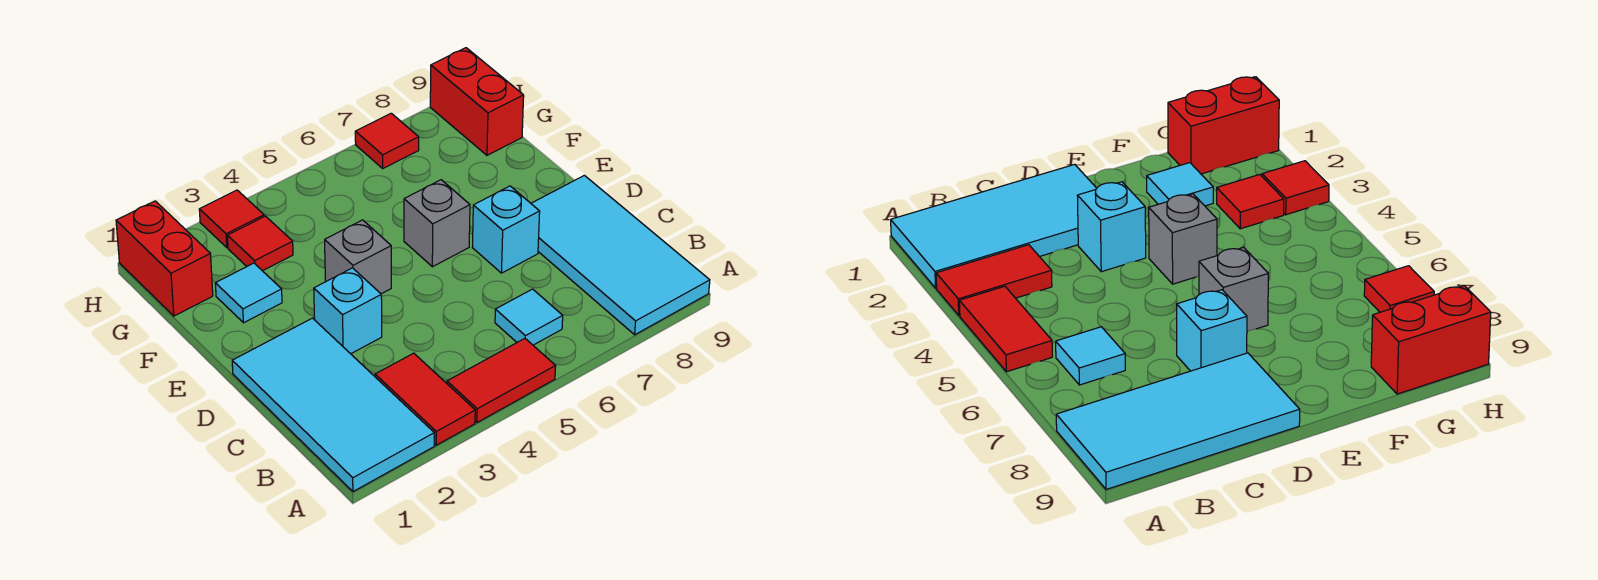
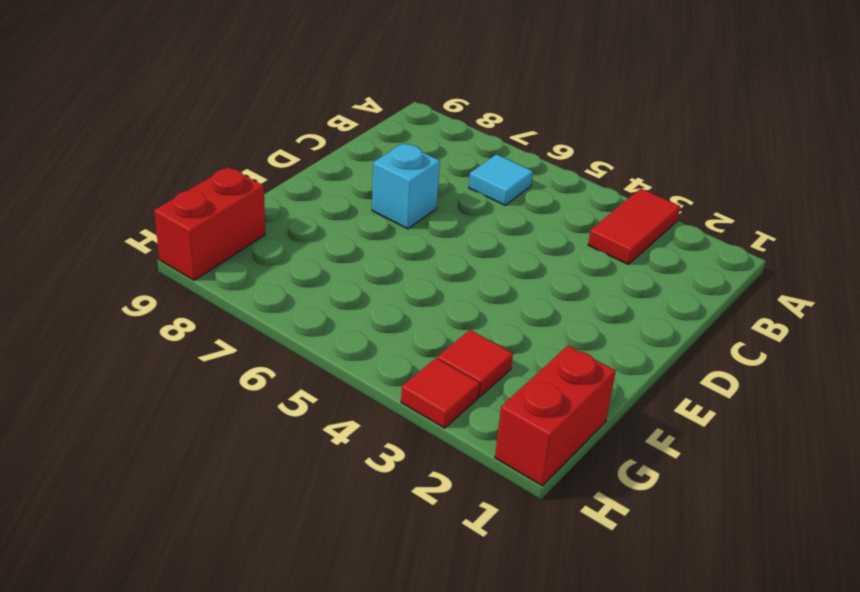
none -> cyan tile A1:D2 level 1
none -> red tile A4:A5 level 1
none -> cyan tile A8:D9 level 1

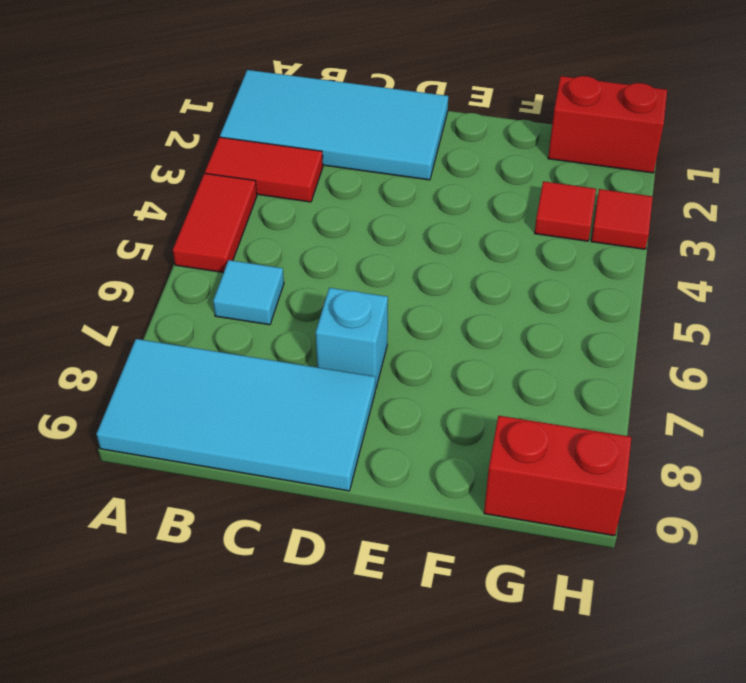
none -> cyan brick D3 level 1
none -> grey brick E4 level 1
none -> grey brick E6 level 1

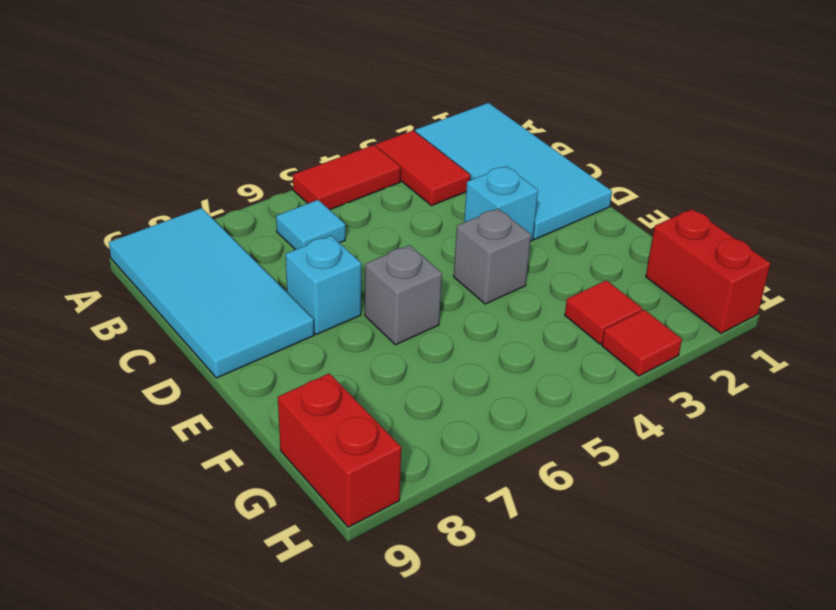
none -> cyan tile F2 level 1
none -> red tile H7 level 1

